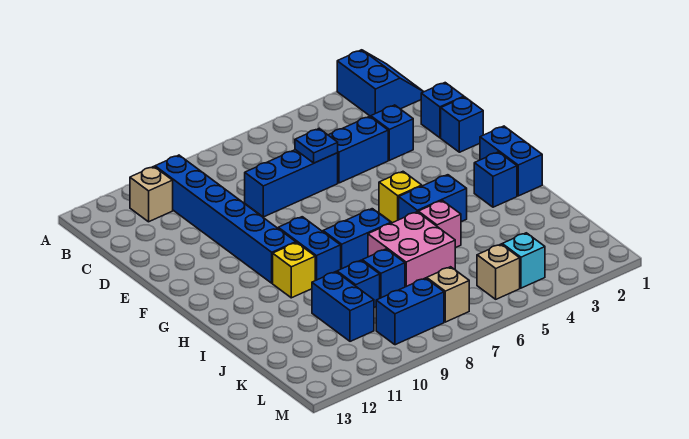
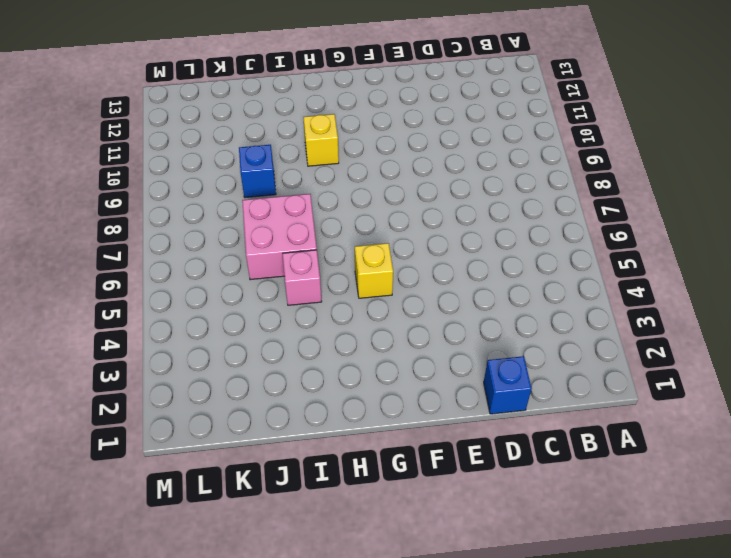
none -> blue slope A1:B2 level 1 top 2
none -> blue brick B10:G10 level 1
none -> tan brick B11 level 1

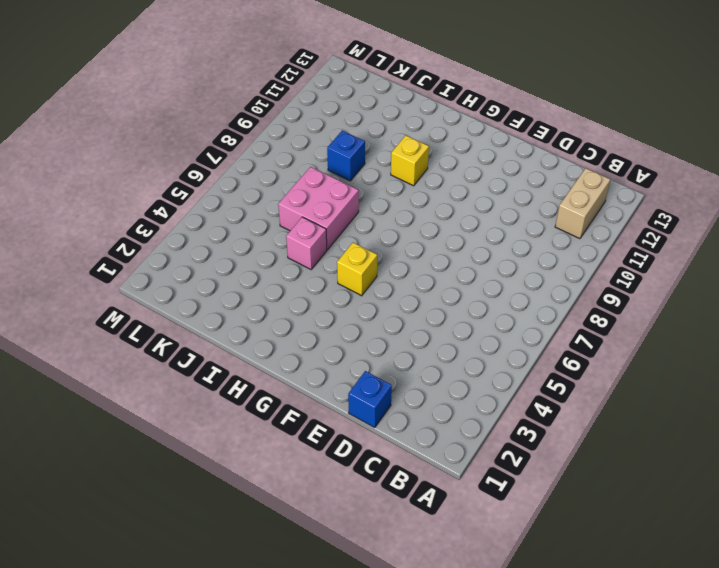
tan brick B11:B12 level 1 -> tan brick B11 level 1
none -> blue slope A1:B2 level 1 top 2
none -> blue brick B10:G10 level 1
none -> blue brick D3 level 1

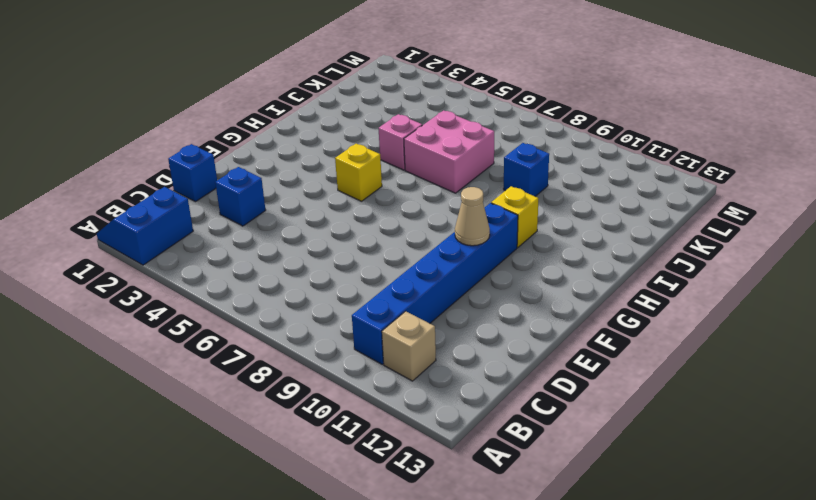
tan cone F10 level 2 -> none
none -> blue brick D4:D5 level 1
none -> blue brick D6:D8 level 1
none -> blue brick E1 level 1

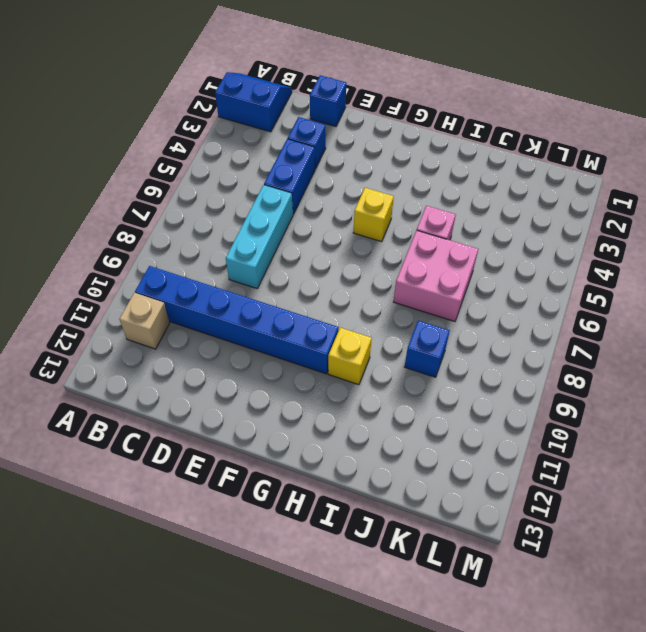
cyan brick D6:D8 level 1 -> blue brick D6:D8 level 1
none -> blue brick E1 level 1
none -> blue brick G1:H1 level 1
none -> blue brick G9:H9 level 1

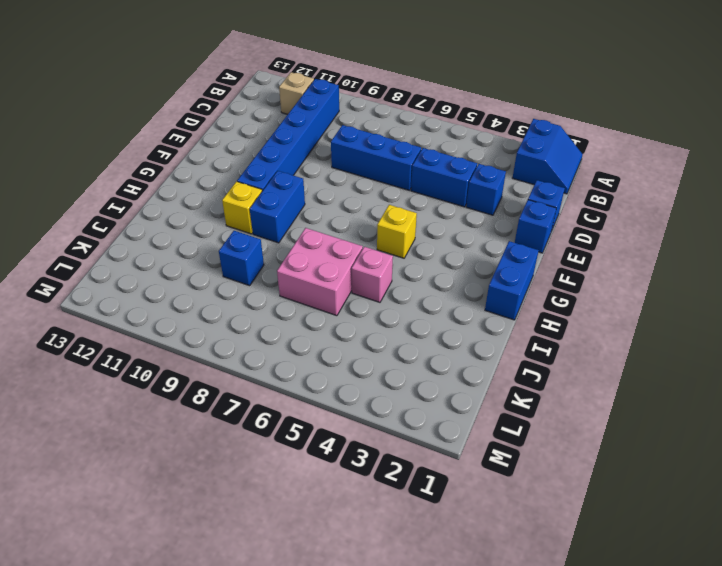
none -> blue brick H2 level 1
none -> blue brick H4:H5 level 1
none -> blue brick H7:H8 level 1

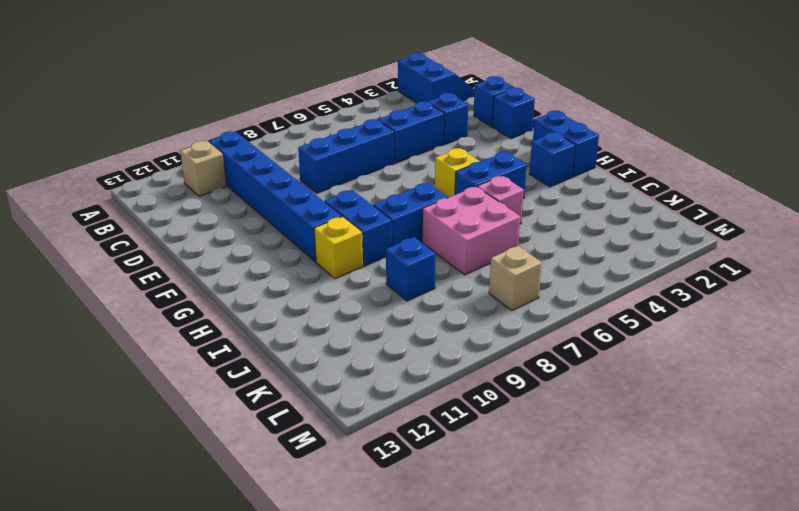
none -> blue brick J8 level 1
none -> blue brick J10:K10 level 1
none -> cyan brick L4 level 1

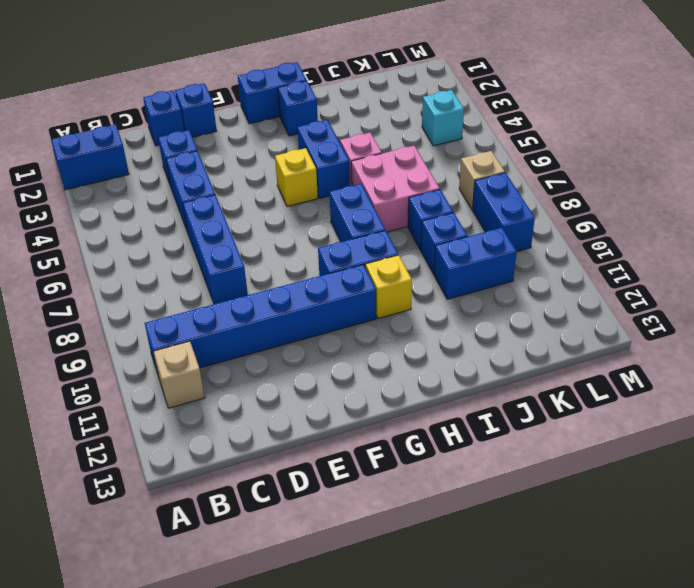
none -> tan brick L5 level 1
none -> blue plate D6 level 2

